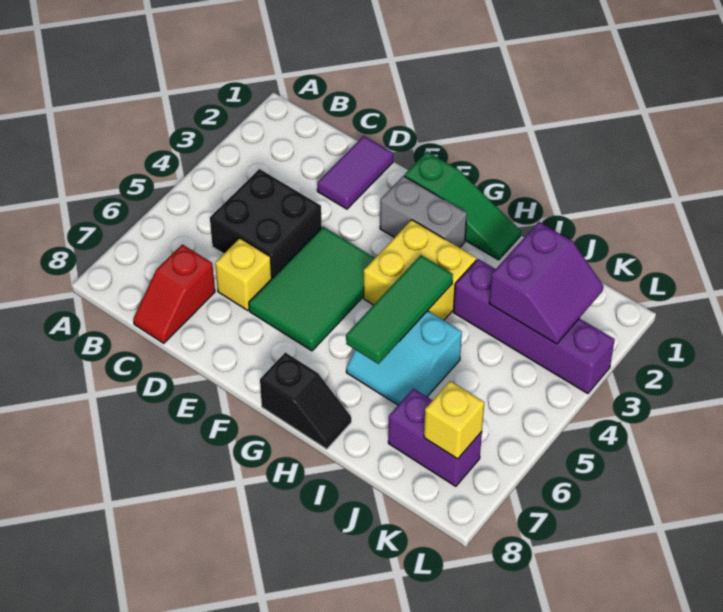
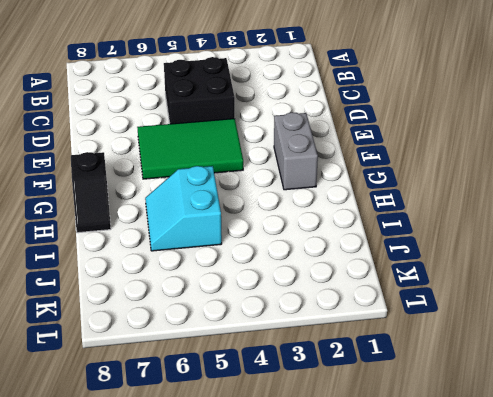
none -> red slope C7:C8 level 1 top 7
none -> purple tile D1:D2 level 1
none -> yellow brick D6 level 1

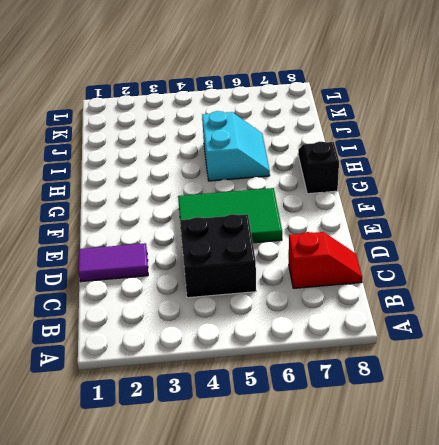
none -> yellow brick D6 level 1
none -> green slope F1:H1 level 1 top F
none -> grey brick F2:G2 level 1

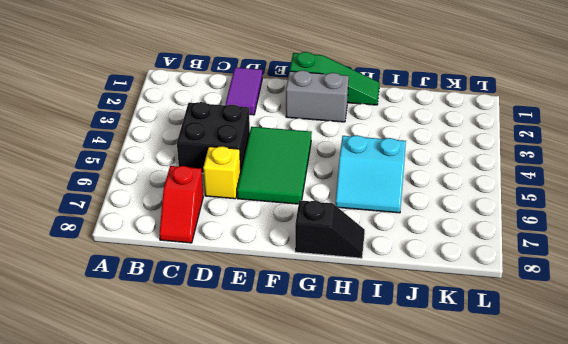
none -> yellow brick G3:H4 level 1
none -> purple brick I3:L3 level 1
none -> purple brick J7:K7 level 1

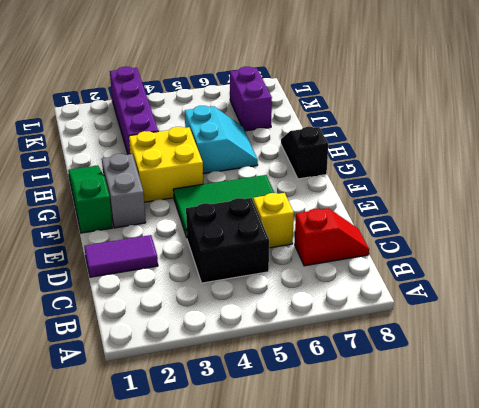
none -> green tile H4:H6 level 2
none -> purple slope J2:K3 level 2 top J
none -> yellow brick K7 level 2

